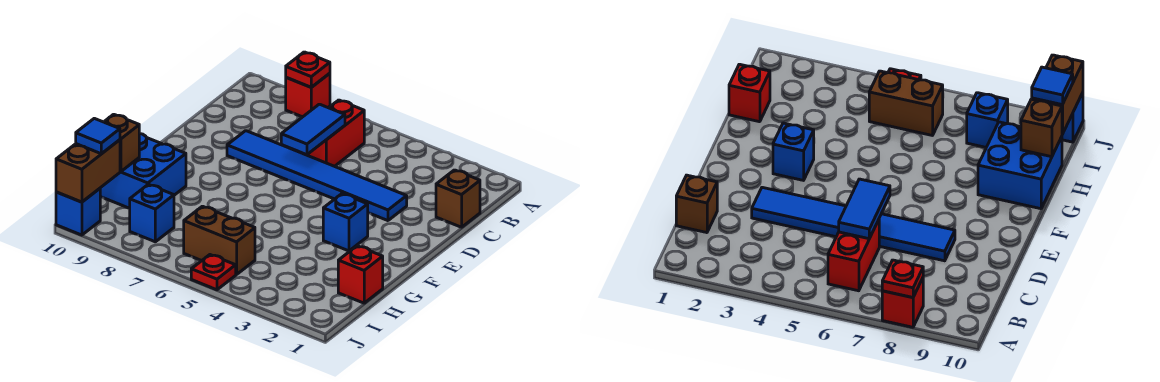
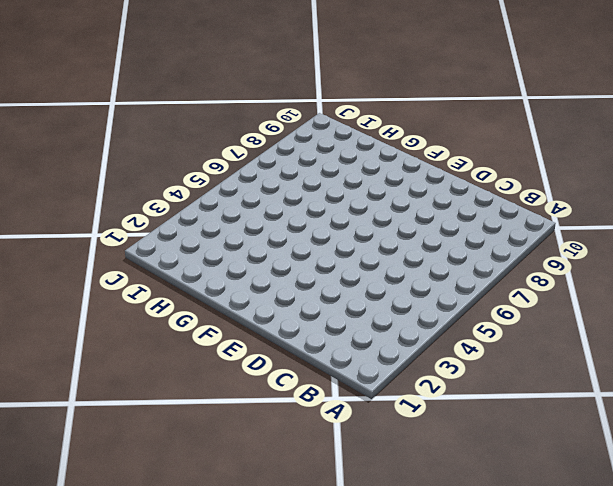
none -> red brick A8 level 1
none -> red brick B6:C6 level 1
none -> brown brick C1 level 1

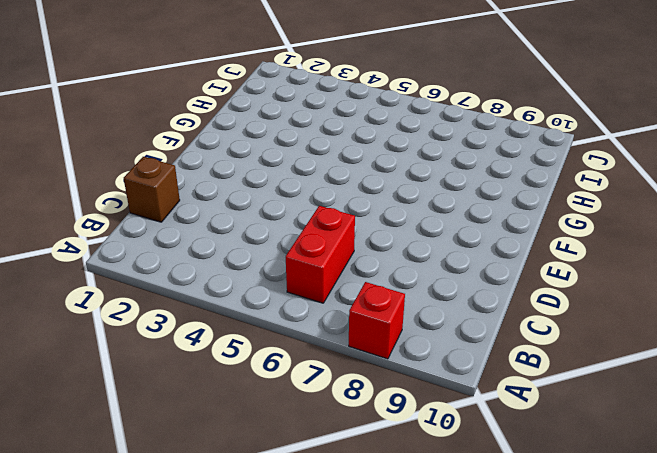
none -> blue tile D3:D8 level 1
none -> blue brick F3 level 1
none -> blue brick G9:H10 level 1

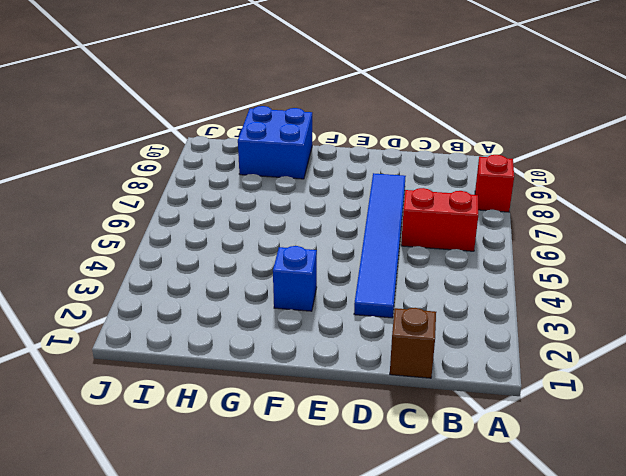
none -> red brick H1 level 1
none -> brown brick I5:I6 level 1
none -> blue brick I8 level 1

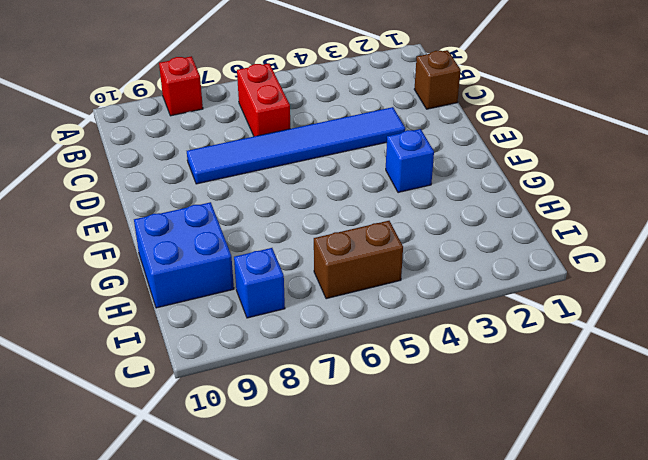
none -> red brick H1 level 1
none -> red plate J5 level 1
none -> blue brick J10 level 1

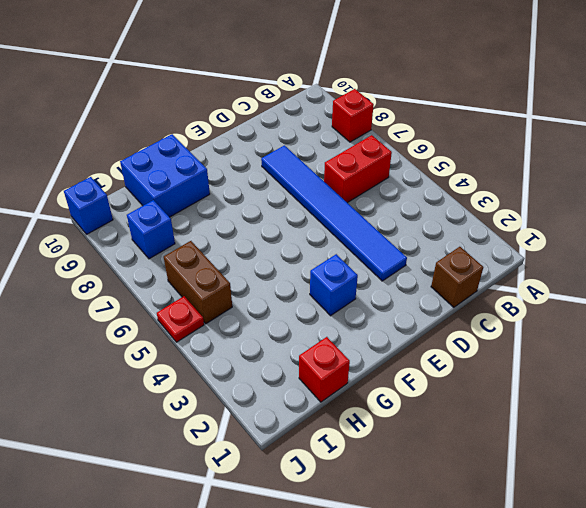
none -> red plate A8 level 2
none -> blue tile C6:D6 level 2
none -> brown brick H10 level 2

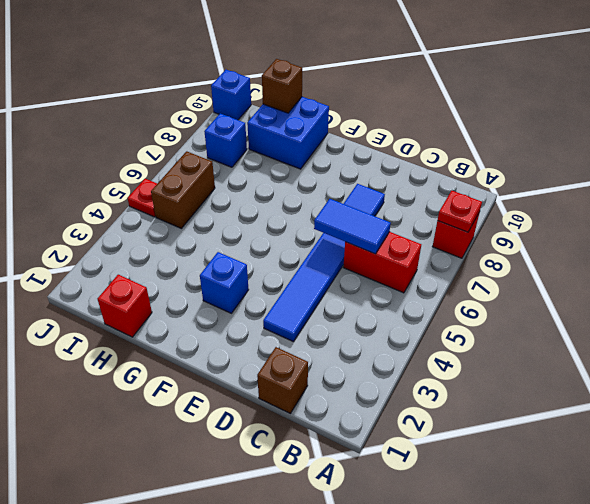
none -> brown brick I10:J10 level 2
none -> blue tile I10 level 3

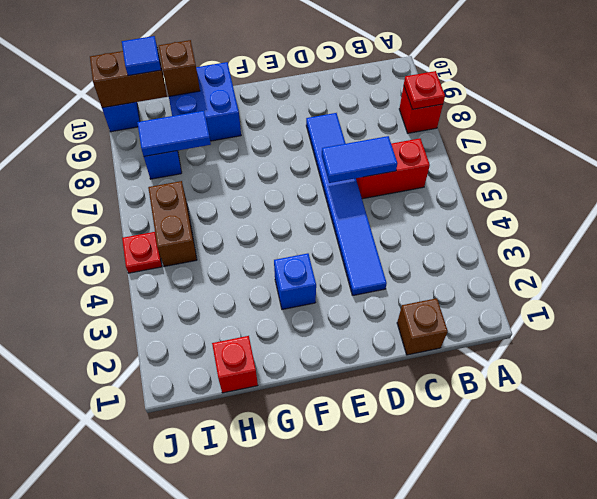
blue tile H8:I8 level 2 -> none

